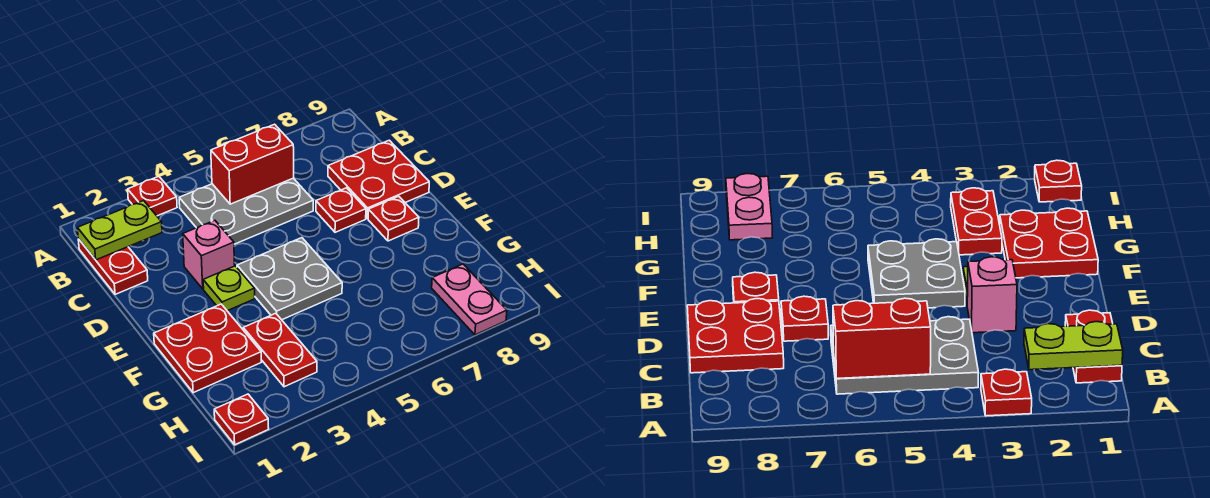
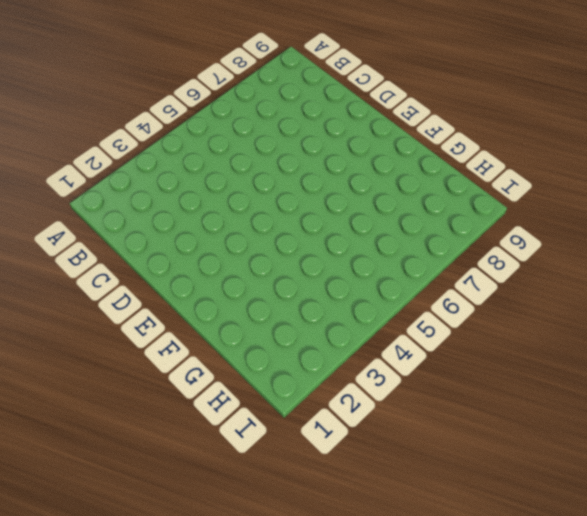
none -> red plate A3 level 1
none -> red plate B1:C1 level 1
none -> grey plate B4:C6 level 1

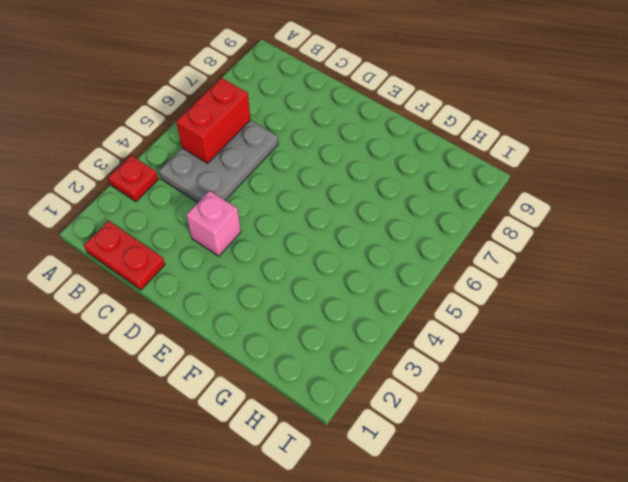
none -> red plate C8:D9 level 1
none -> red plate D7 level 1
none -> lime plate E3 level 1

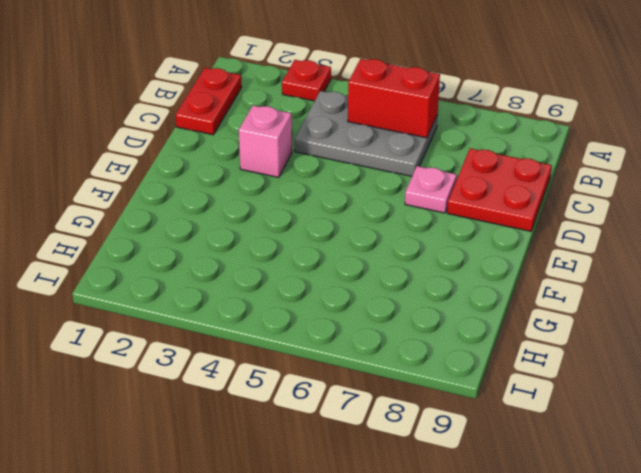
pink plate D7 level 1 -> red plate D7 level 1
none -> lime plate E3 level 1
none -> grey plate E4:F5 level 1
none -> red plate E8 level 1

